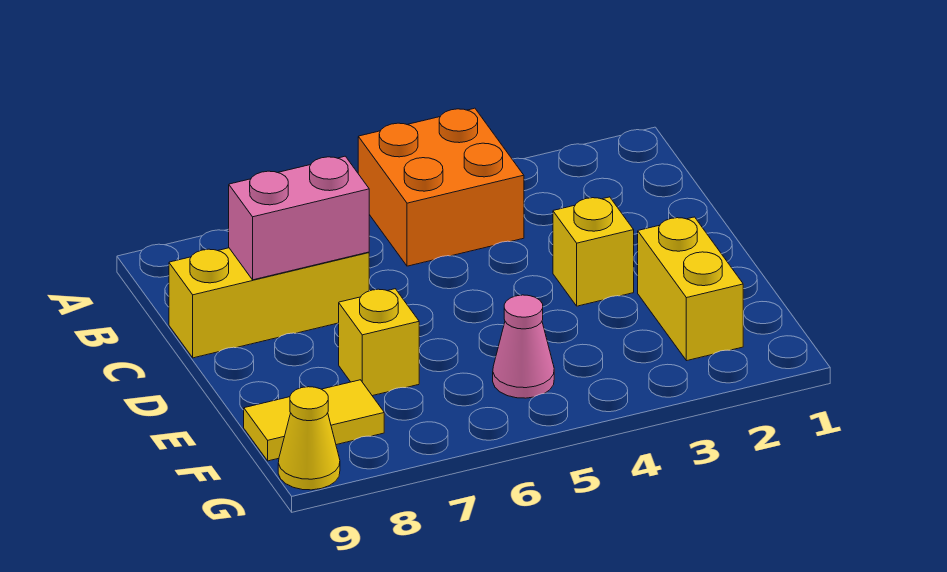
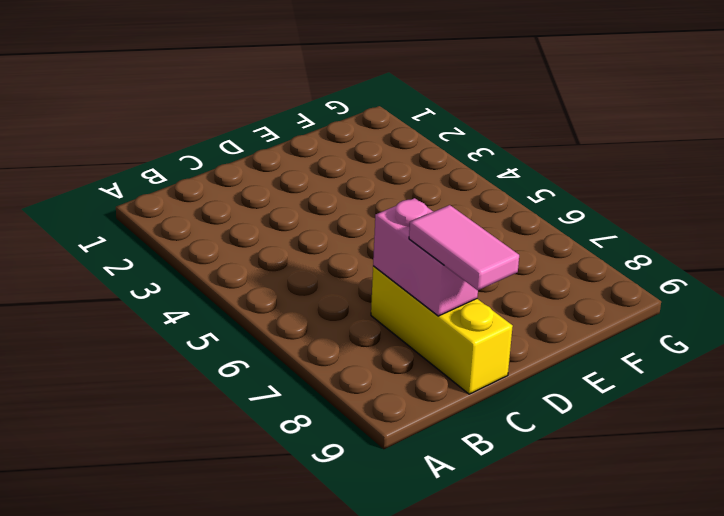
pink tile C8:C9 level 3 -> none
none -> orange brick A4:B5 level 1
none -> yellow brick D3 level 1

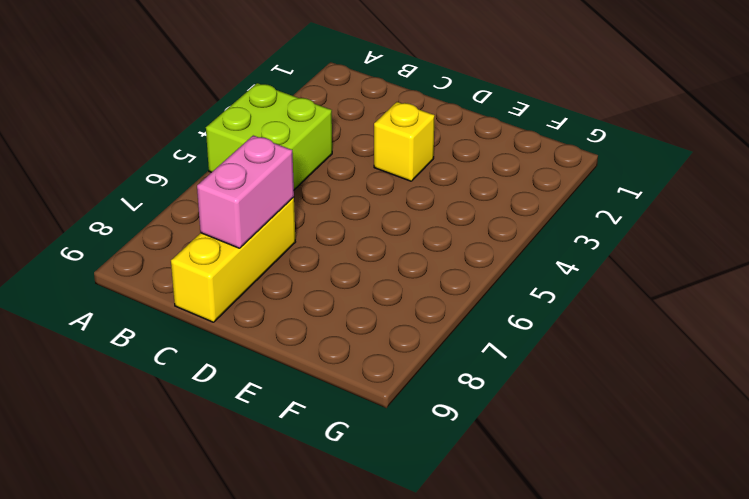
lime brick A4:B5 level 1 -> orange brick A4:B5 level 1
none -> yellow brick E2:F2 level 1
none -> yellow brick E7 level 1

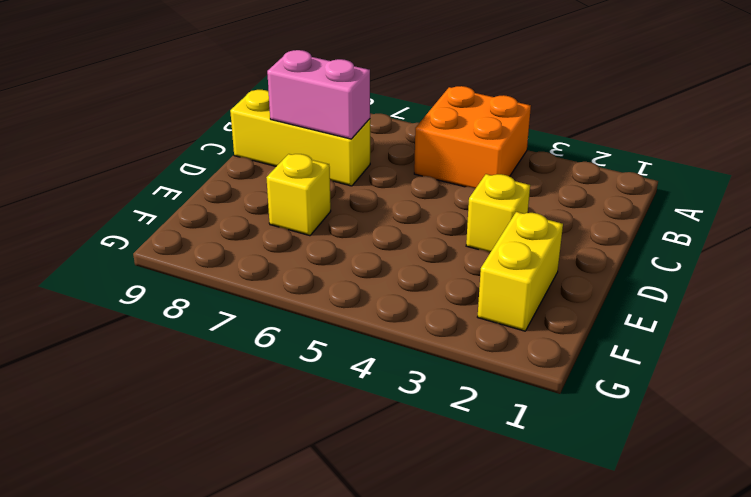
none -> pink cone F5 level 1
none -> yellow tile F8:F9 level 1

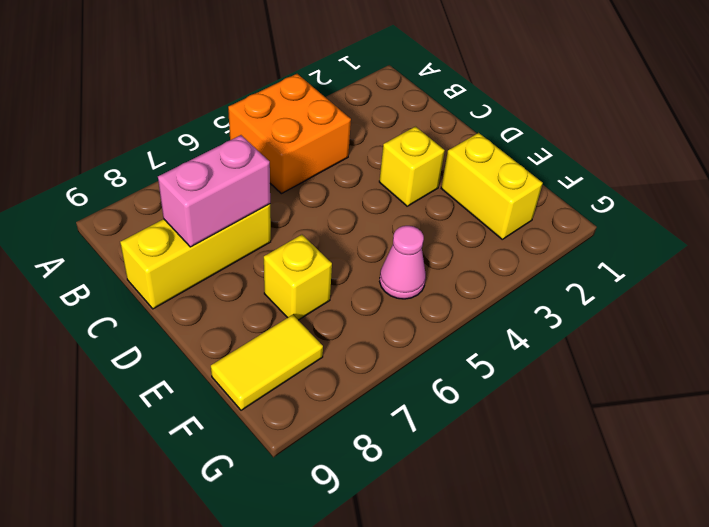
none -> yellow cone G9 level 1

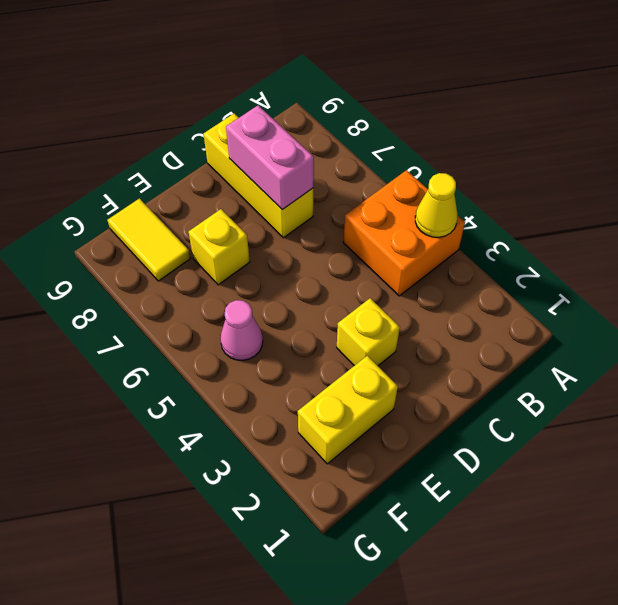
yellow cone A4 level 2 -> yellow cone G9 level 1

